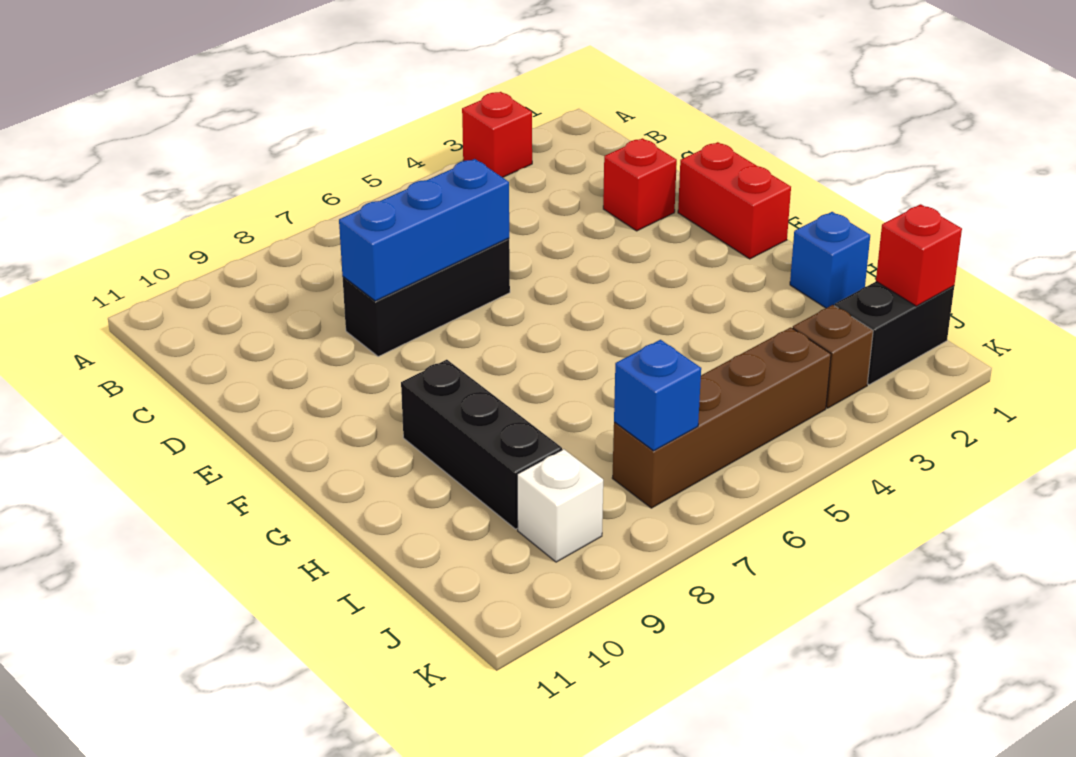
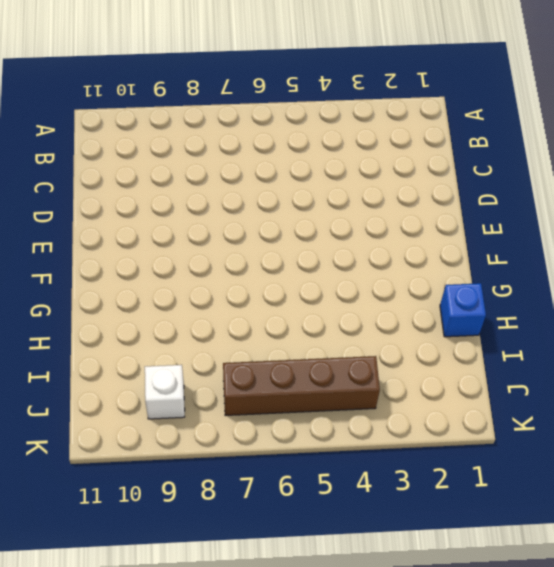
none -> red brick A3 level 1
none -> red brick D2 level 1
none -> black brick D6:D8 level 1

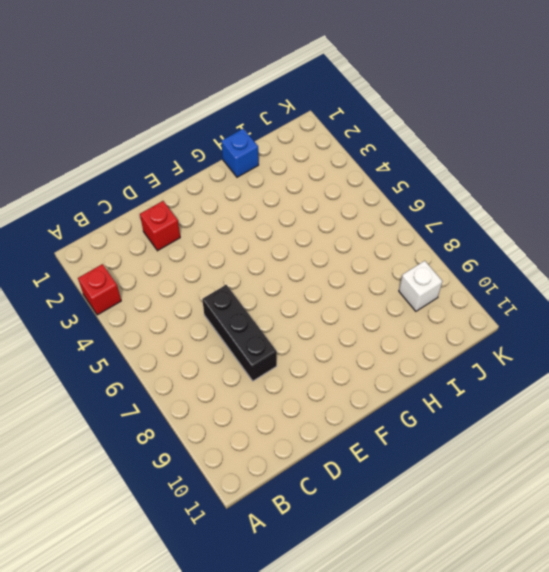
none -> red brick E1:F1 level 1
none -> black brick G9:I9 level 1
none -> black brick J1:J2 level 1

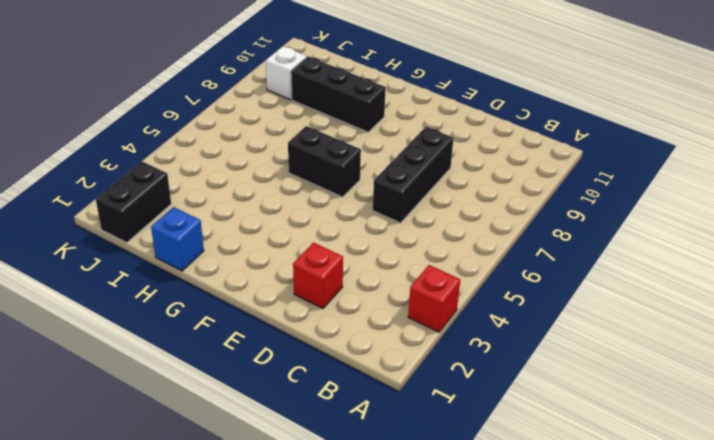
black brick F6:G6 level 1 -> none
none -> red brick E1:F1 level 1
none -> brown brick J3 level 1
none -> brown brick J4:J7 level 1

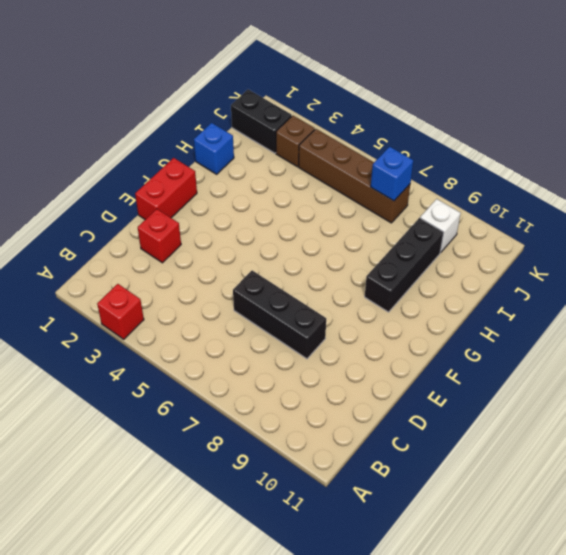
none -> blue brick D6:D8 level 2
none -> red brick J1 level 2

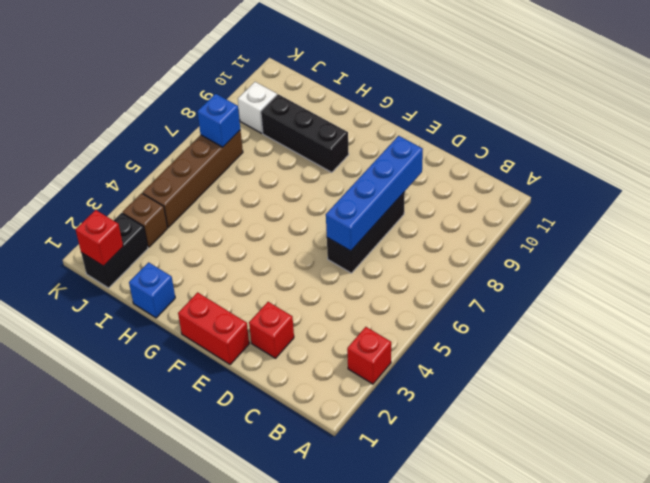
blue brick D6:D9 level 2 -> blue brick D6:D8 level 2

